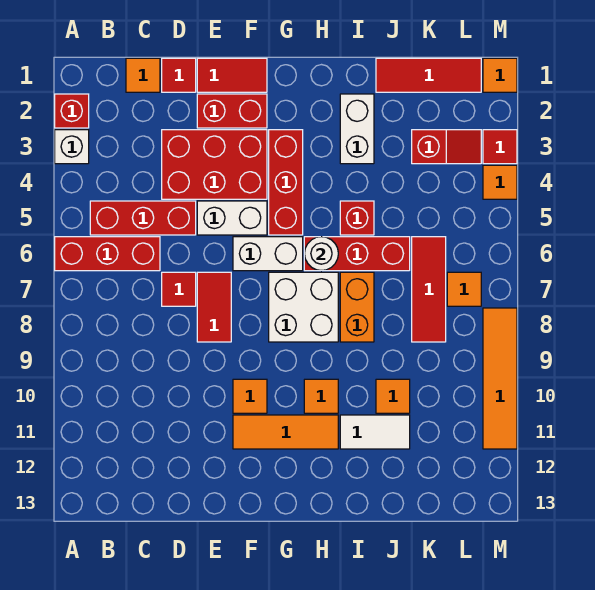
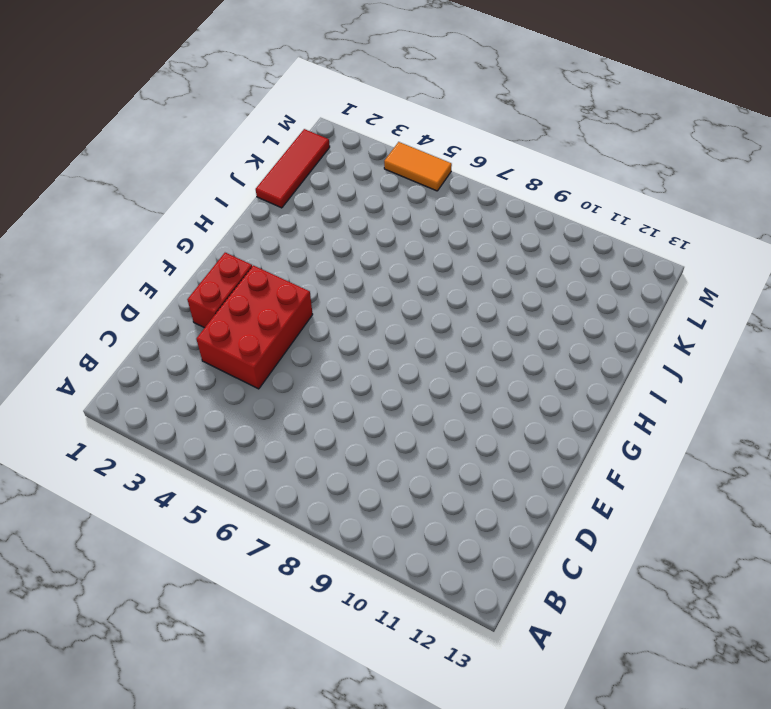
orange tile M4:M5 level 1 -> orange tile M4 level 1
none -> red brick A2 level 1
none -> white brick A3 level 1
none -> red brick A6:C6 level 1
none -> red brick B5:D5 level 1

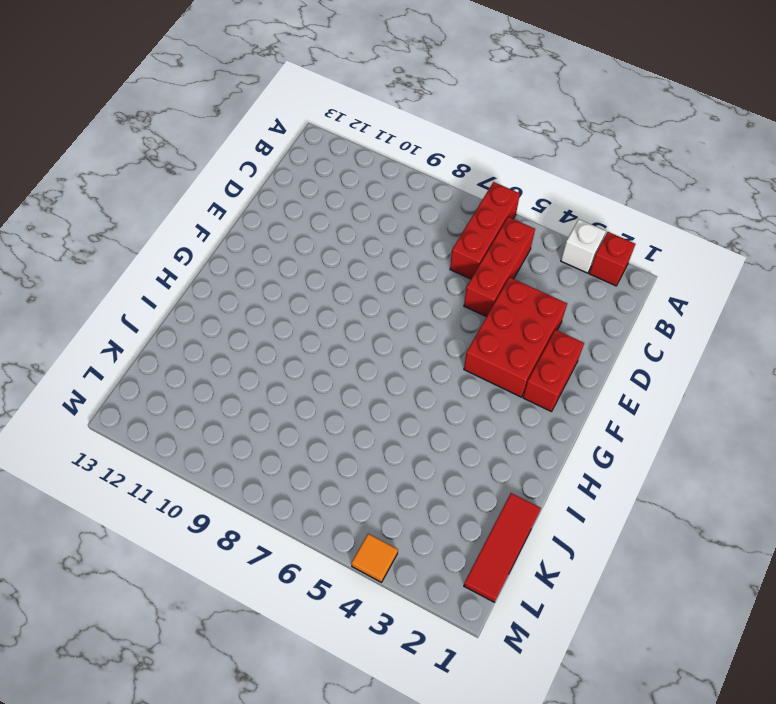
none -> orange tile C1 level 1
none -> red tile D1 level 1
none -> red tile D7 level 1
none -> red tile E1:F1 level 1

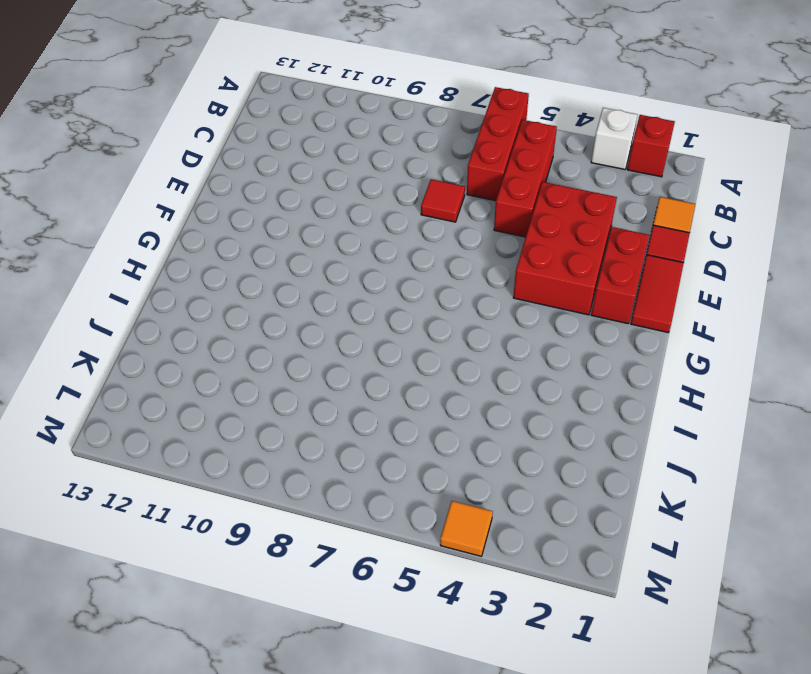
none -> white brick E5:F5 level 1
none -> red tile E7:E8 level 1
none -> white brick F6:G6 level 1
none -> orange tile F10 level 1

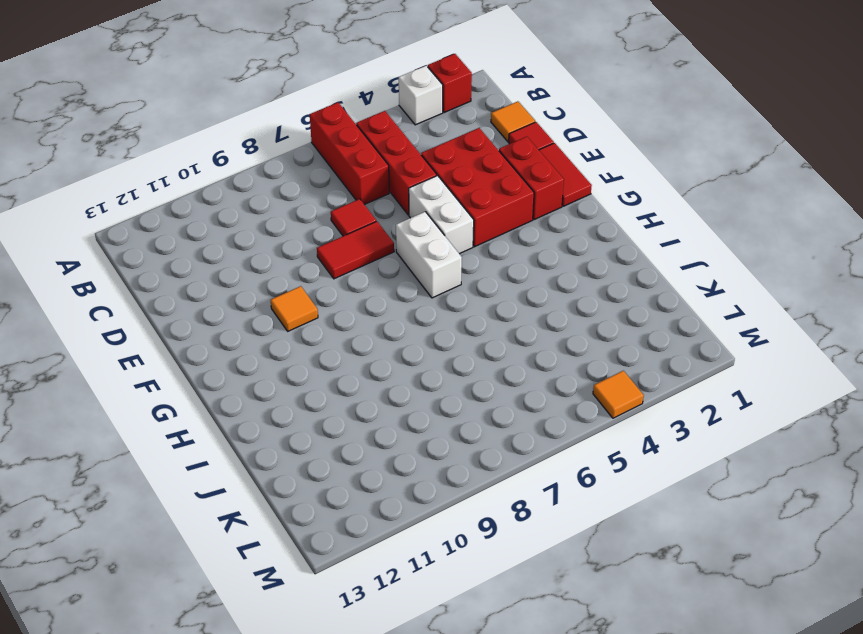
none -> orange tile F11:H11 level 1
none -> red brick G3:G5 level 1
none -> white brick G7:H8 level 1
none -> red brick H6:J6 level 1

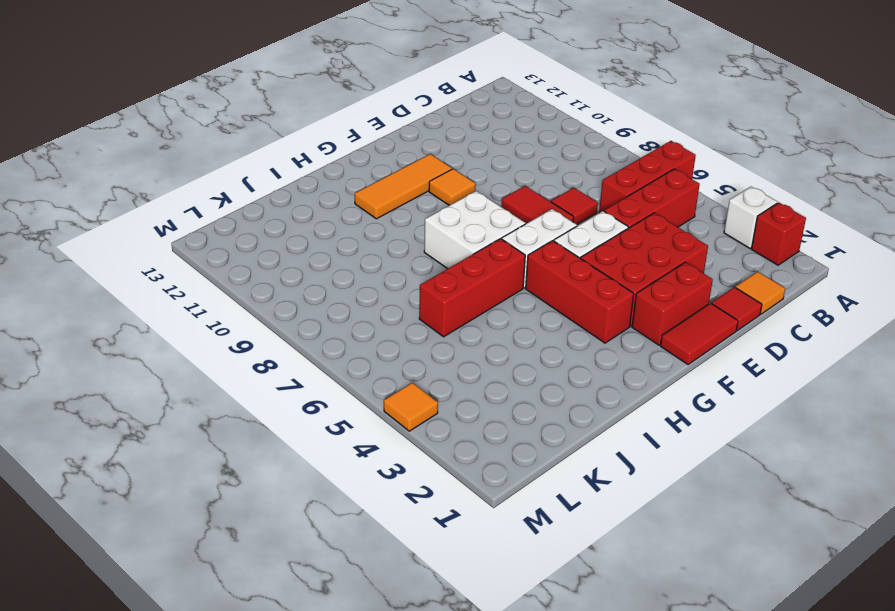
none -> orange tile H10 level 1
none -> white brick I2:I3 level 1
none -> red brick I5 level 1
none -> orange brick I7:I8 level 1

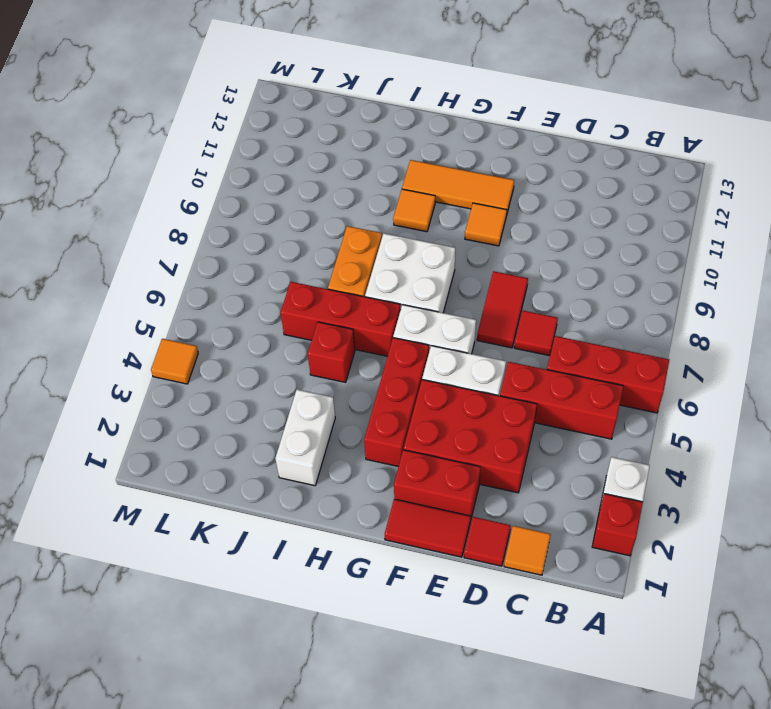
none -> white tile I11:J11 level 1
none -> red tile J1:L1 level 1
none -> orange tile J10 level 1
none -> red slope K3:L3 level 1 top K

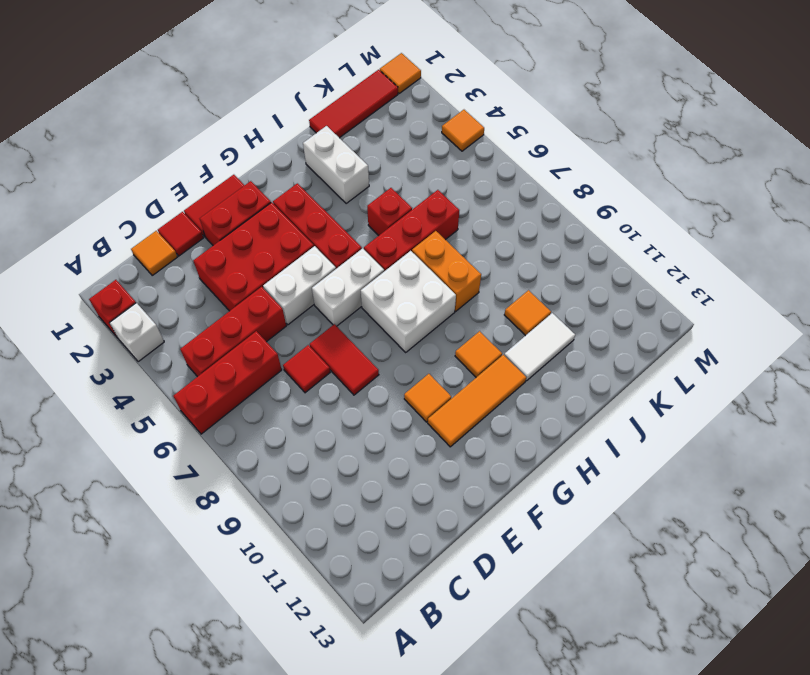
none -> red slope K3:L3 level 1 top K
none -> red tile K6:K8 level 1
none -> orange tile L7 level 1
none -> red tile M3 level 1

